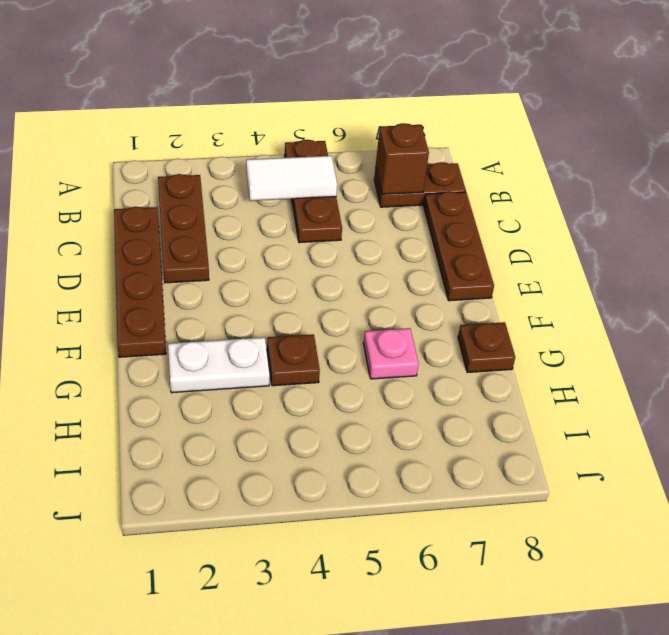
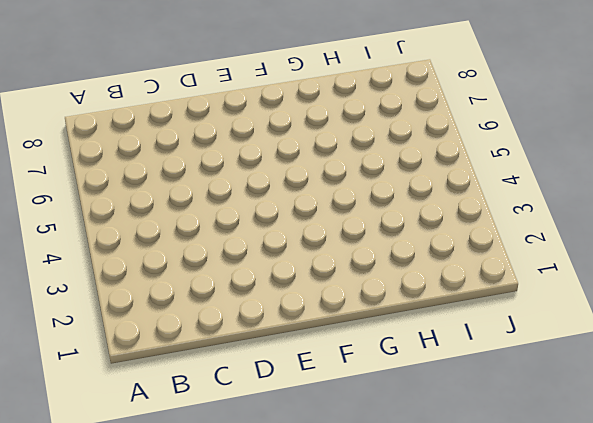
none -> brown plate A5:C5 level 1
none -> brown plate B2:D2 level 1

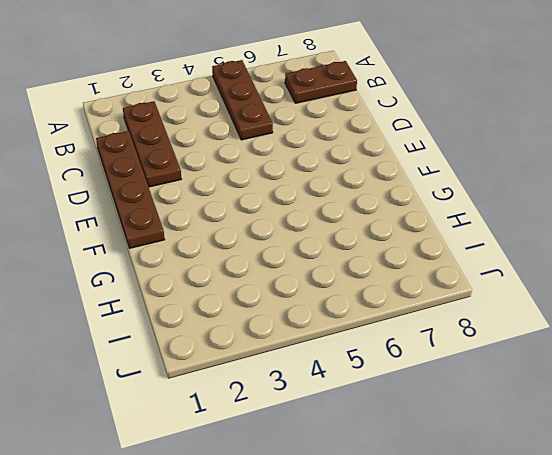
none -> brown plate C8:E8 level 1
none -> white plate G2:G3 level 1

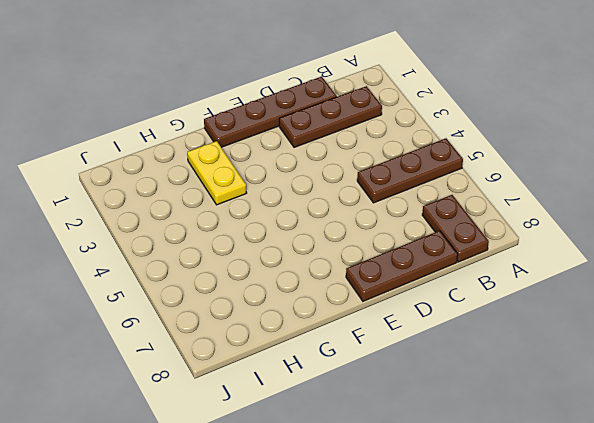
yellow plate G2:G3 level 1 -> white plate G2:G3 level 1
none -> brown plate G4 level 1
none -> pink plate G6 level 1

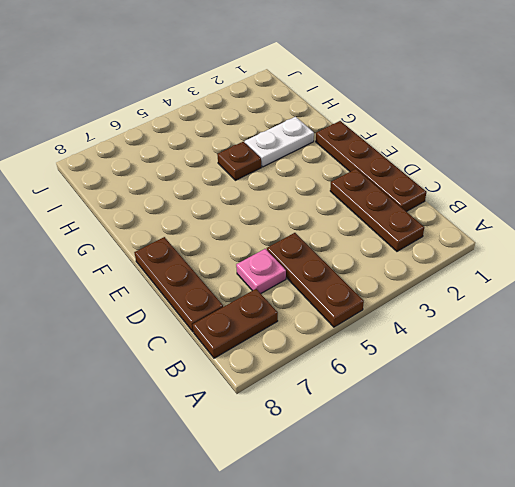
pink plate C6 level 1 -> pink plate G6 level 1
none -> brown plate G8 level 1
none -> white tile B4:B5 level 2

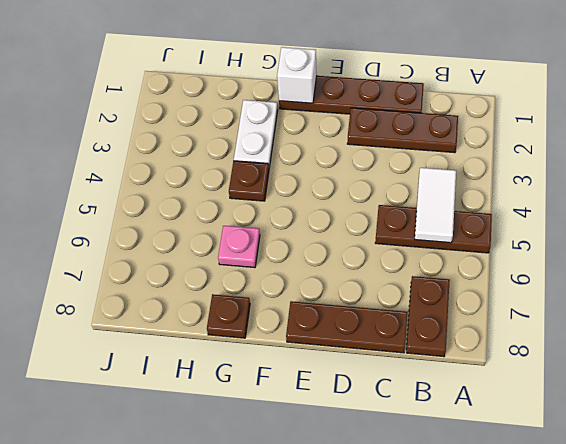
white brick F1 level 2 -> none
none -> brown brick B7 level 2

